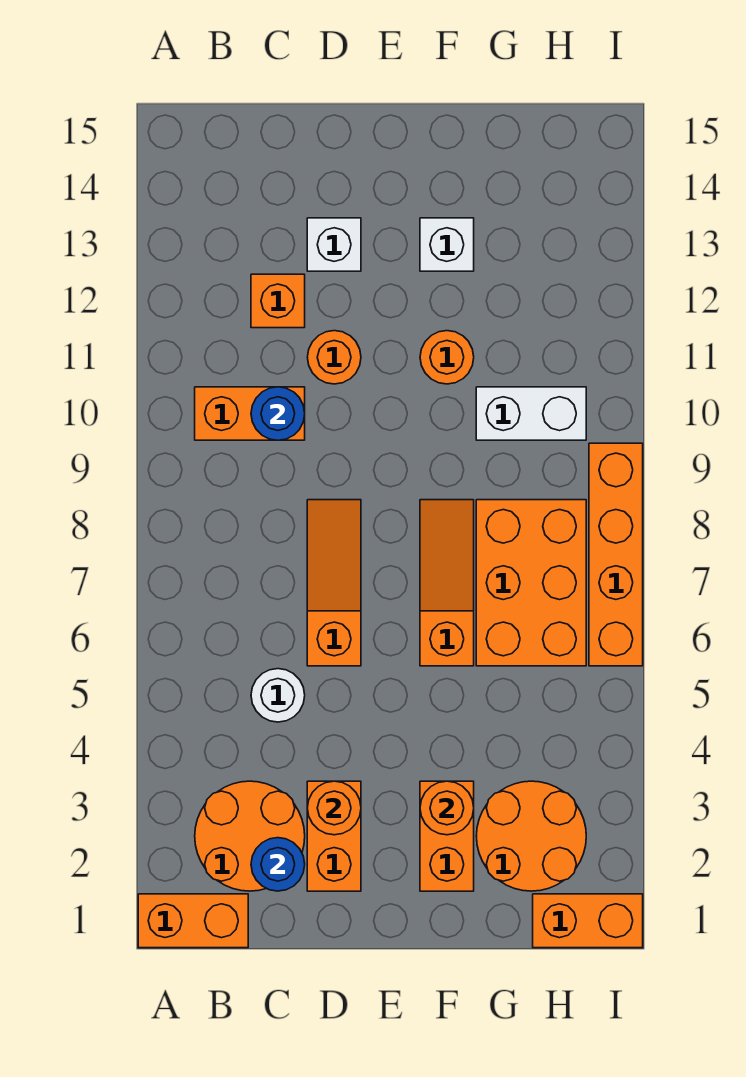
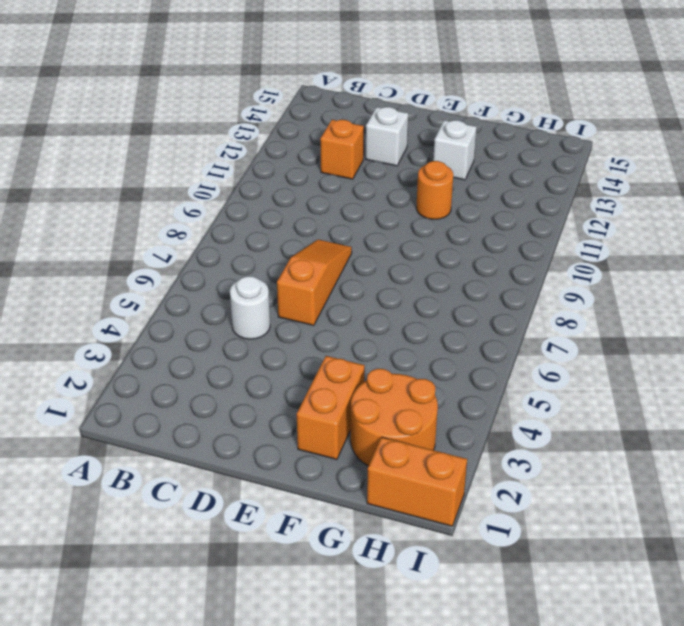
none -> orange brick A1:B1 level 1
none -> orange round brick B2:C3 level 1
none -> orange brick B10:C10 level 1

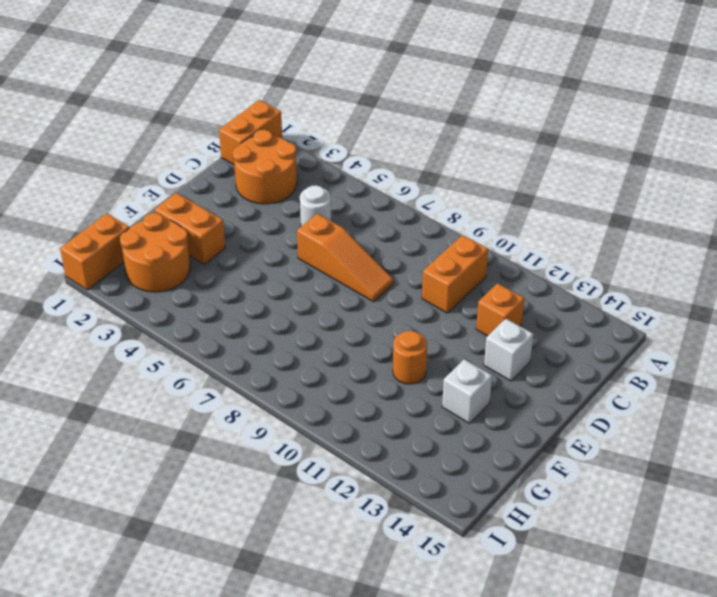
none -> orange brick D2:D3 level 1
none -> orange round brick D11 level 1
none -> orange slope F6:F8 level 1 top 6

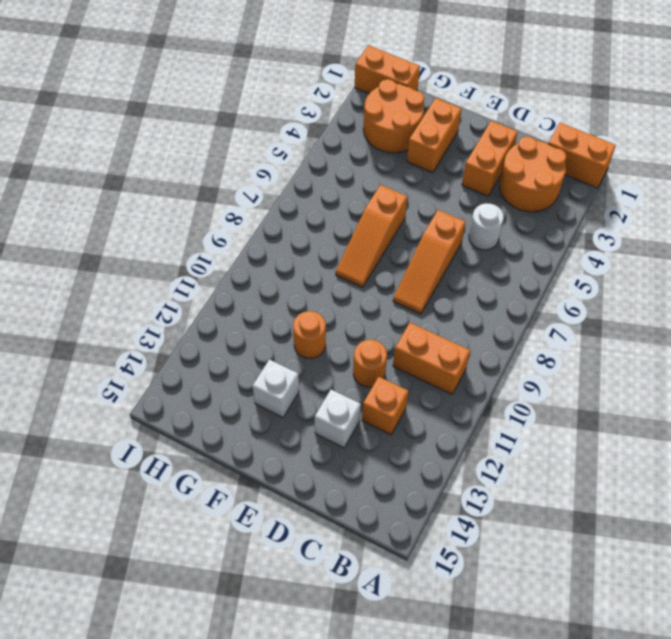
none -> orange brick G6:H8 level 1
none -> white brick G10:H10 level 1
none -> orange brick I6:I9 level 1

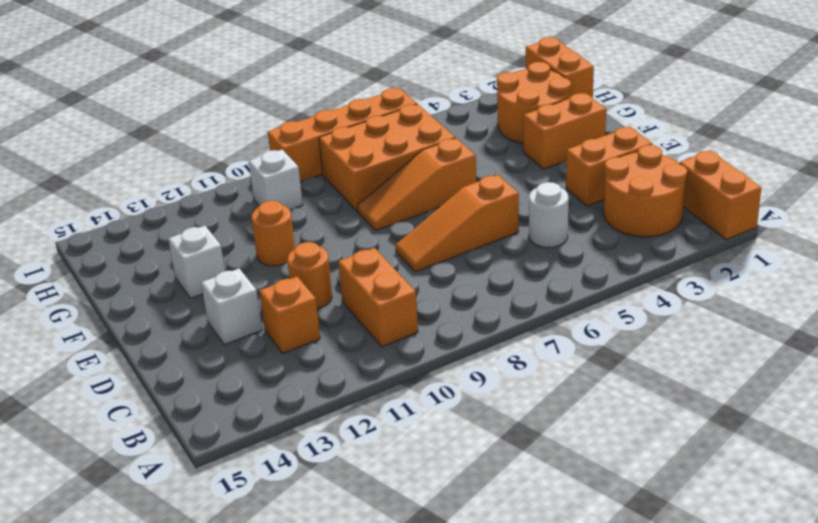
white brick H10 level 1 -> white brick G10:H10 level 1
none -> blue round brick C2 level 2
none -> blue round brick C10 level 2
none -> orange round brick D3 level 2

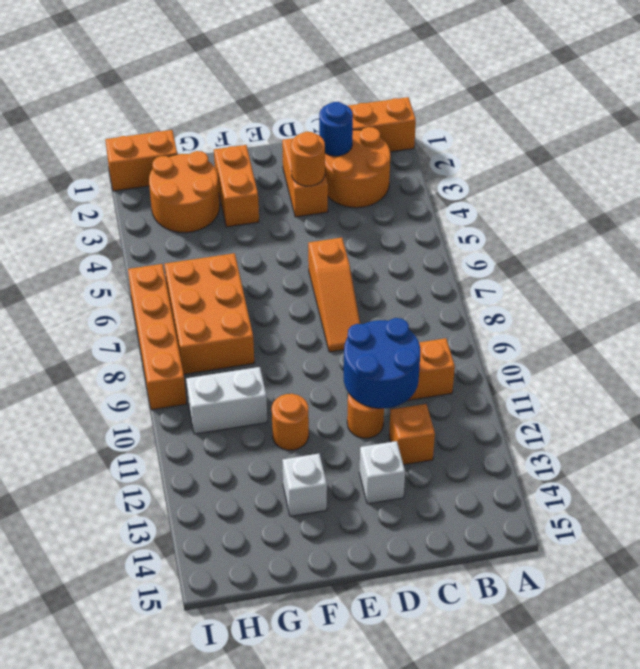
blue round brick C10:D11 level 2 -> blue round brick C10 level 2
none -> white round brick C5 level 1
none -> orange slope F6:F8 level 1 top 6
none -> orange round brick F3 level 2

